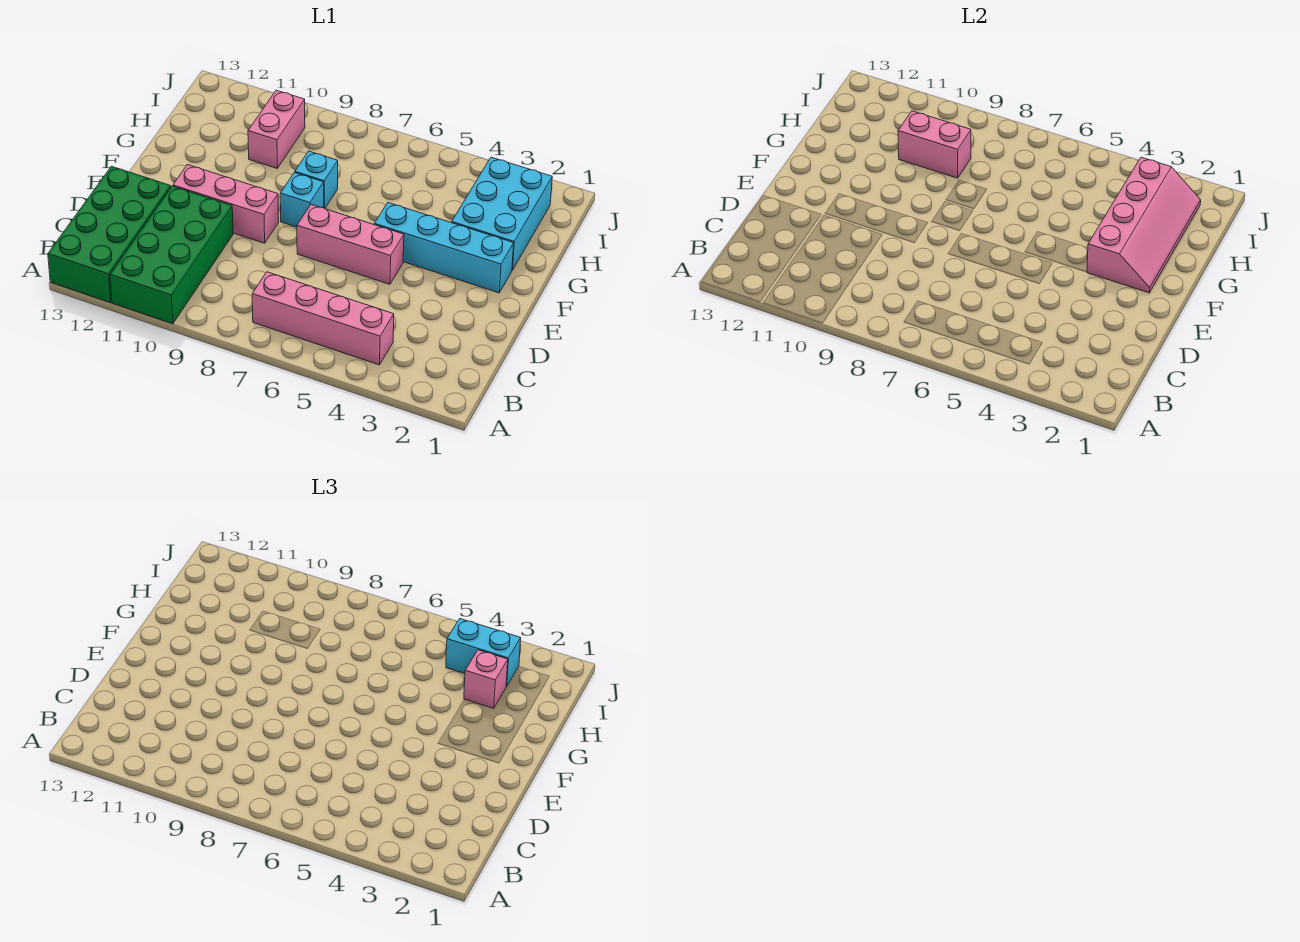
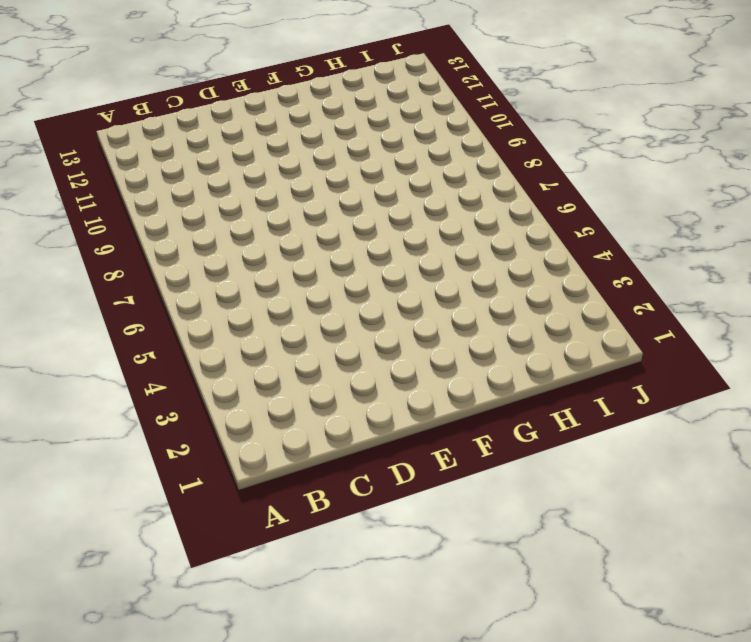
none -> green brick A10:D11 level 1
none -> green brick A12:D13 level 1
none -> pink brick B4:B7 level 1

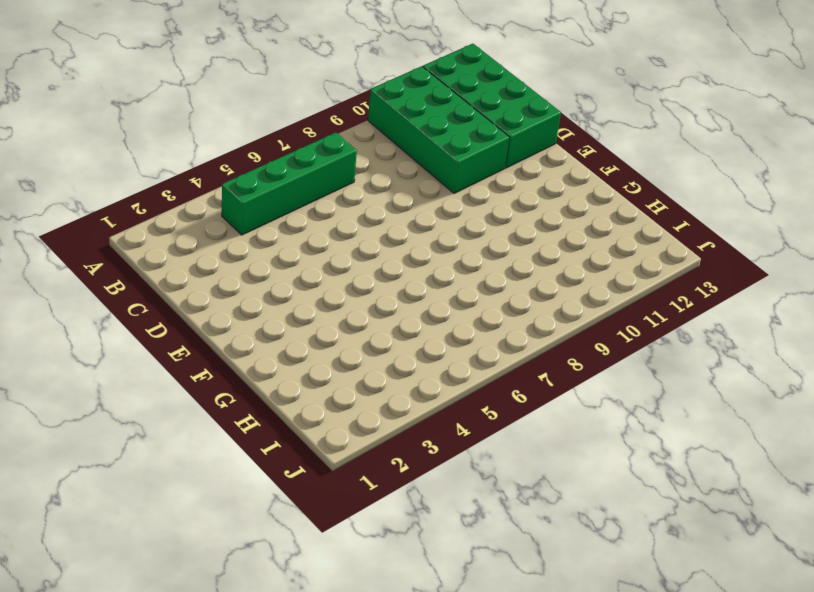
green brick B4:B7 level 1 -> pink brick B4:B7 level 1
none -> pink brick E5:E7 level 1
none -> pink brick E9:E11 level 1
none -> cyan brick F2:F5 level 1

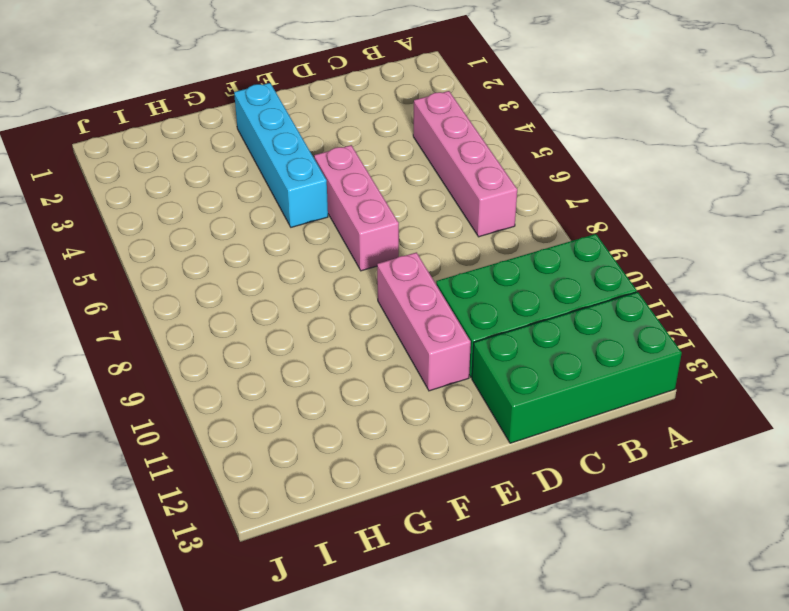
none -> cyan brick F8 level 1
none -> cyan brick G2:I3 level 1
none -> cyan brick G8 level 1

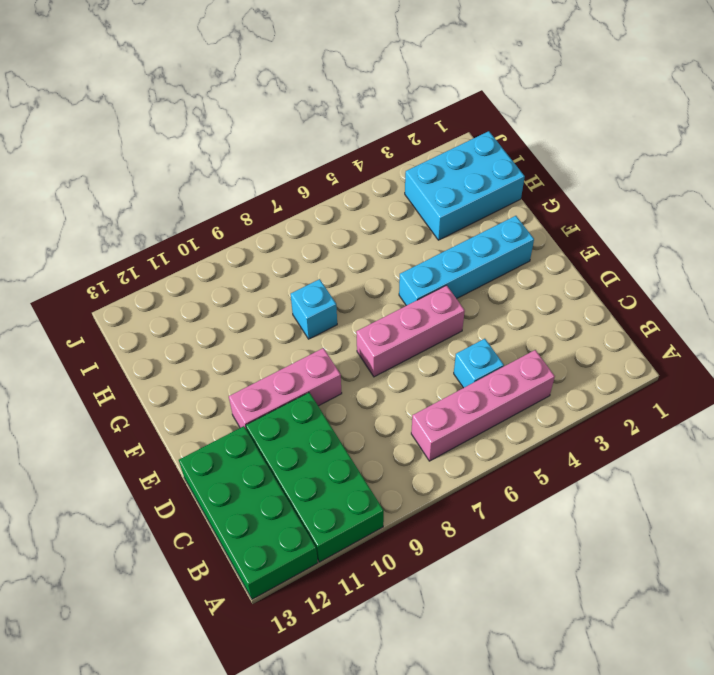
cyan brick C5 level 1 -> cyan brick F8 level 1
cyan brick H1:I3 level 1 -> cyan brick G2:I3 level 1
none -> pink brick H10:I10 level 1
none -> pink slope F2:I3 level 2 top 3
none -> pink brick H9:H10 level 2

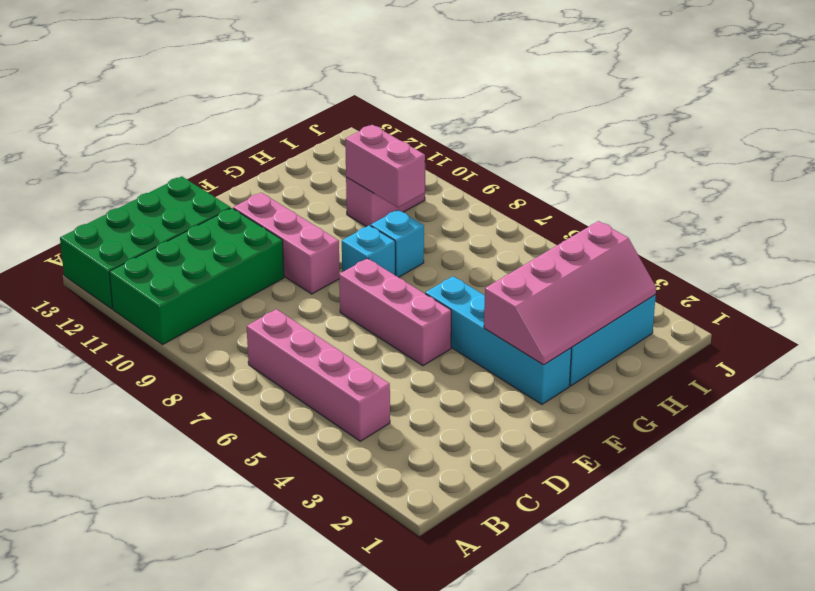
none -> pink brick H3 level 3
none -> cyan brick I3:I4 level 3

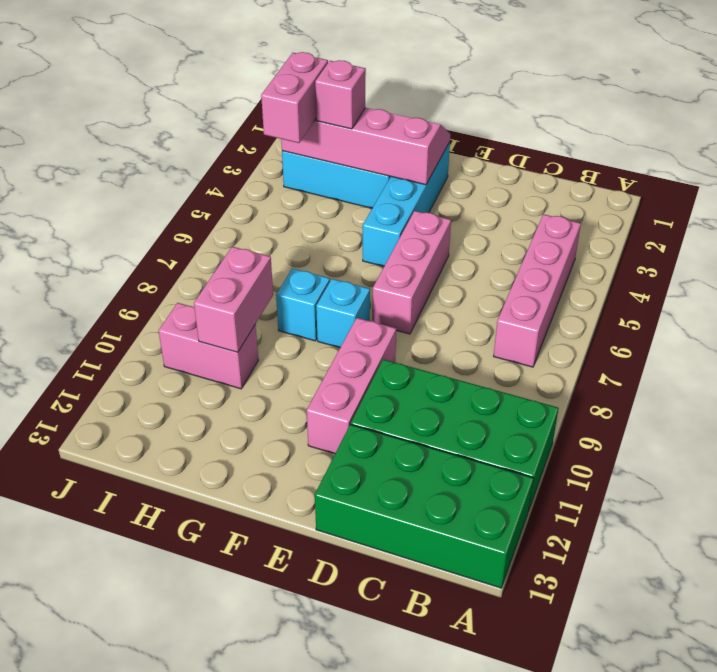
pink brick I3:I4 level 3 -> cyan brick I3:I4 level 3

